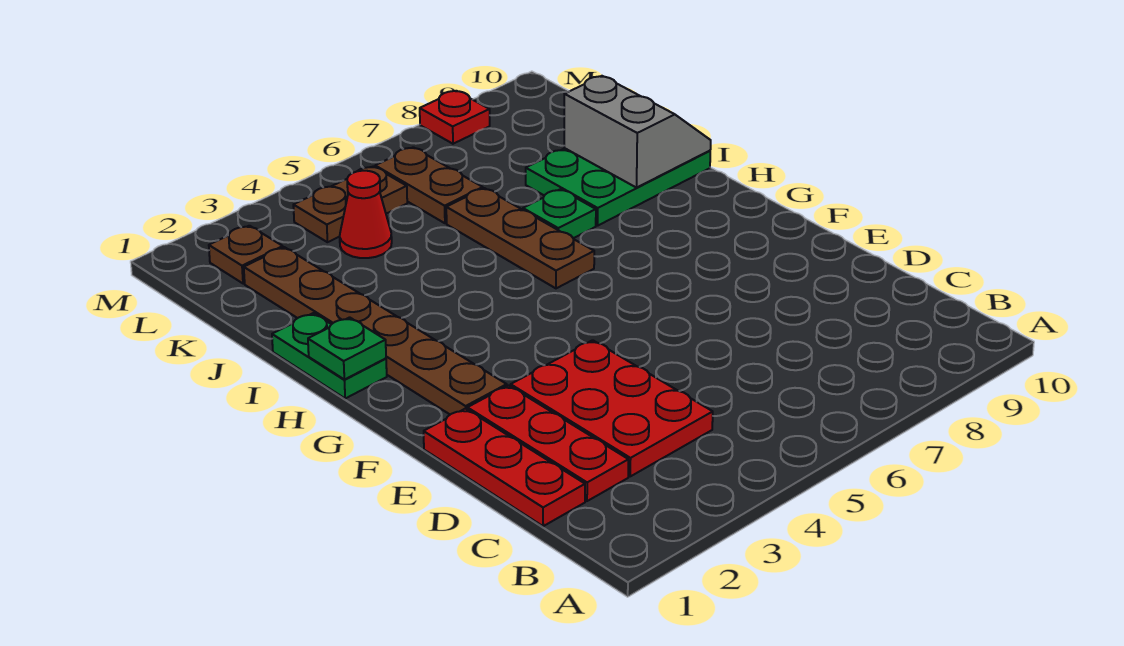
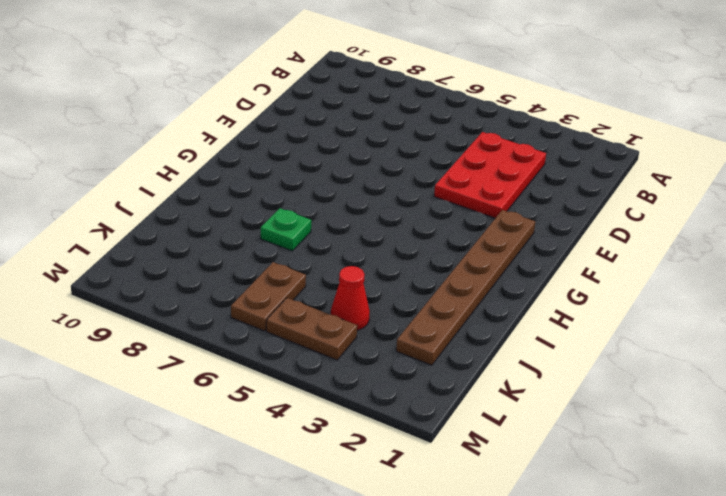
none -> red plate C1:E1 level 1
none -> red plate C2:E2 level 1
none -> green plate H1:I1 level 1

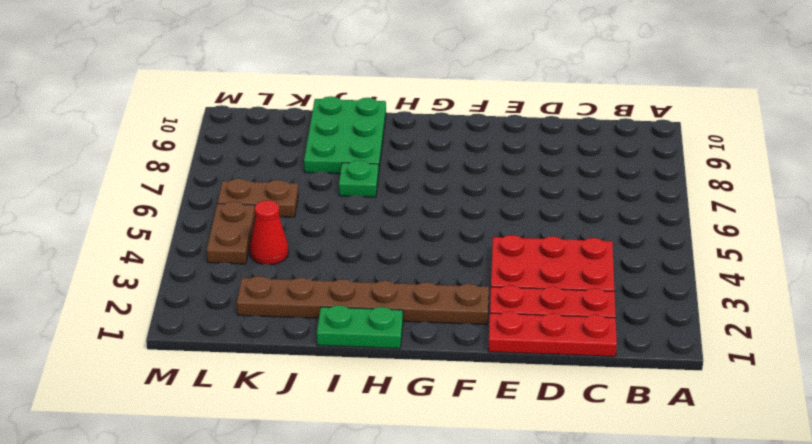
none -> brown plate H6:J6 level 1
none -> brown plate L2 level 1
none -> red plate M8 level 1

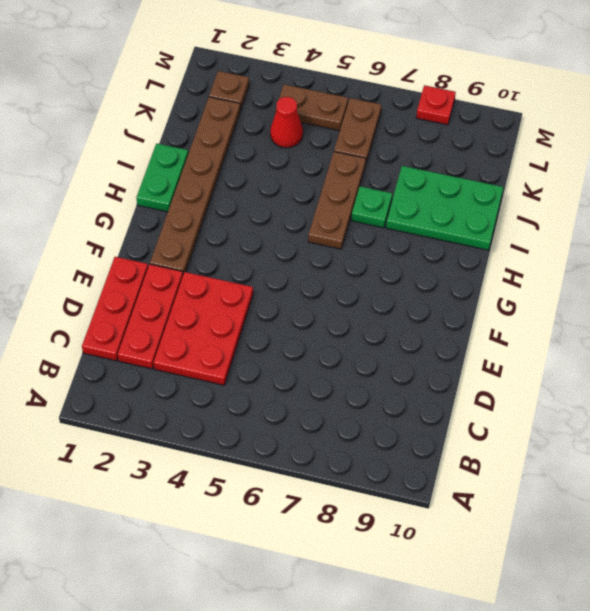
none -> green plate H1 level 2
none -> grey slope I9:J10 level 2 top 9

